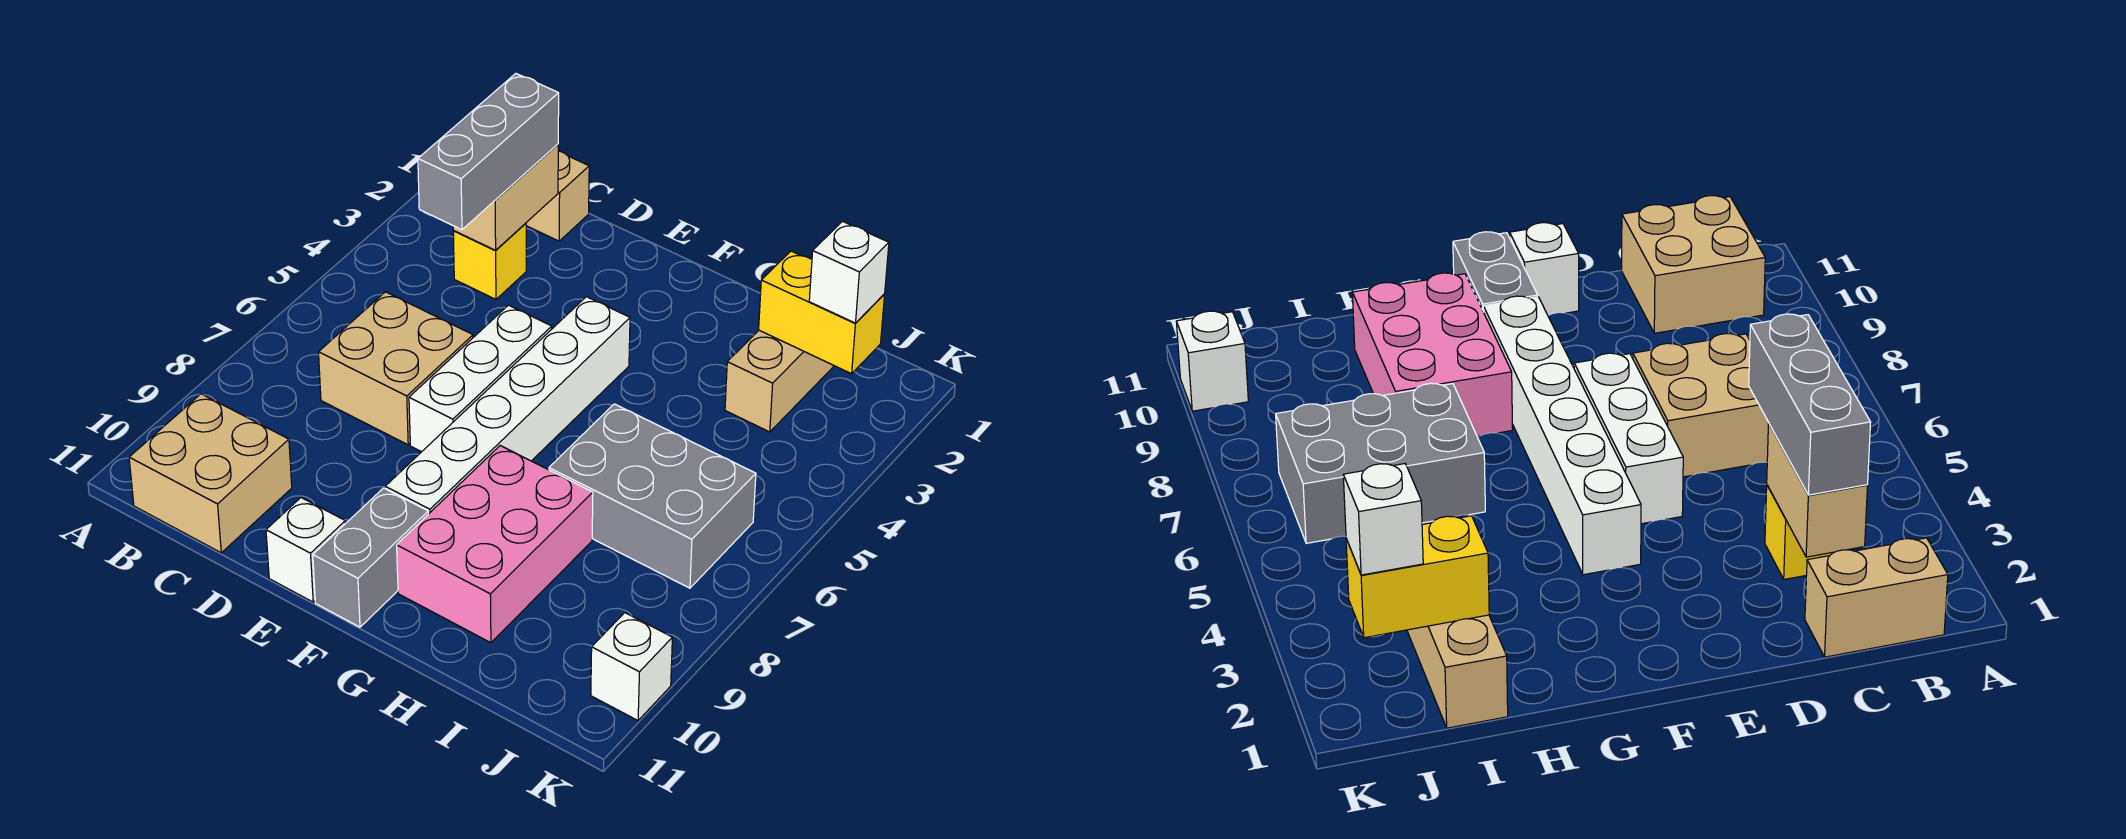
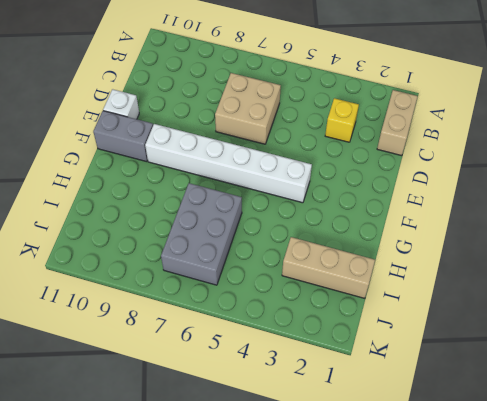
none -> tan brick B10:C11 level 1
none -> white brick E5:E7 level 1
none -> pink brick G8:H10 level 1

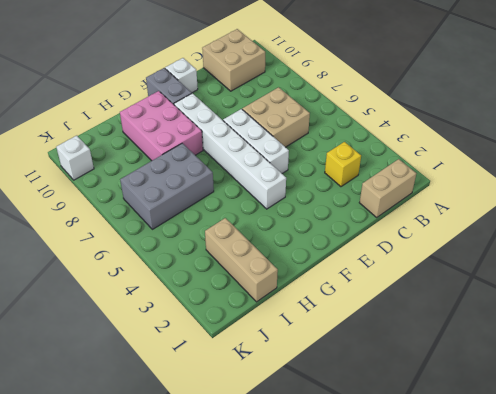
none -> tan brick C2:C3 level 2
none -> yellow brick I2:J2 level 2
none -> grey brick C2:C4 level 3

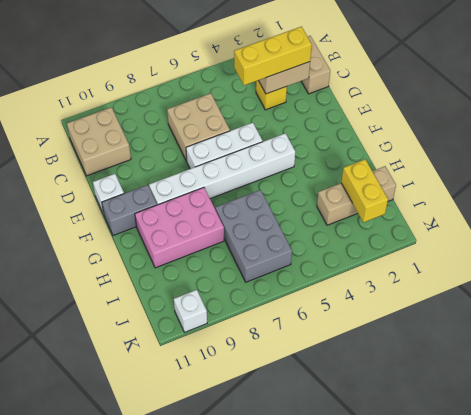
yellow brick C2:C4 level 3 -> grey brick C2:C4 level 3
none -> white brick J2 level 3

